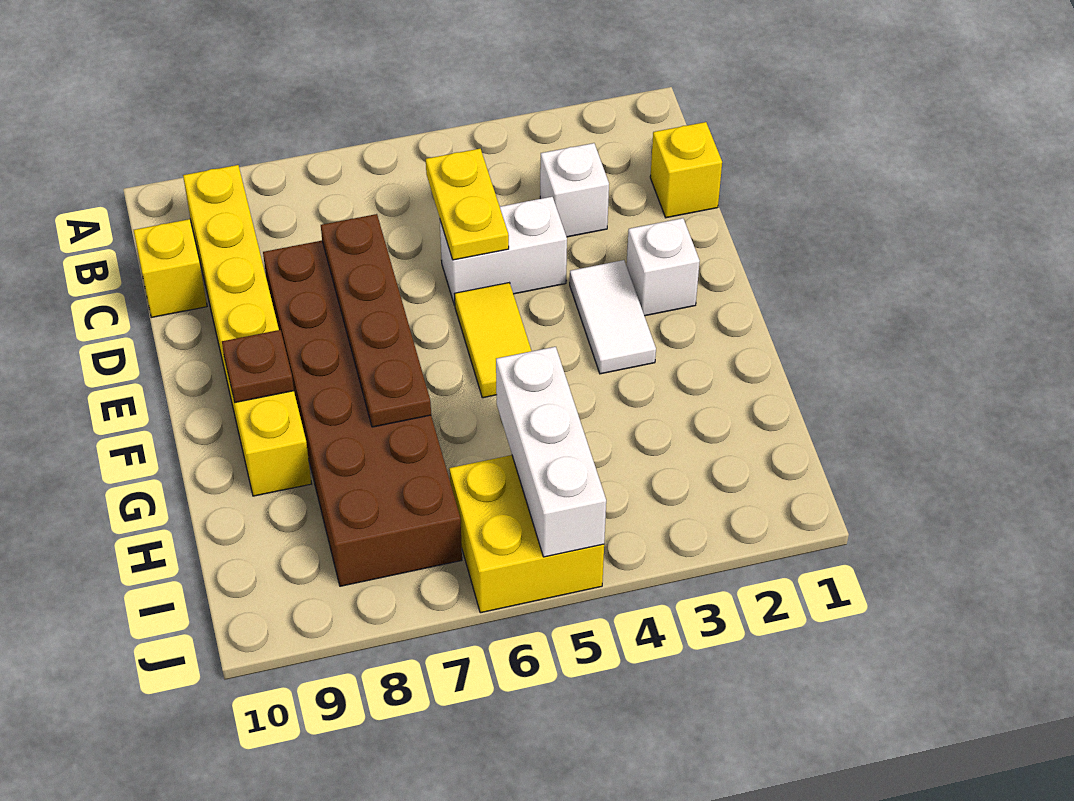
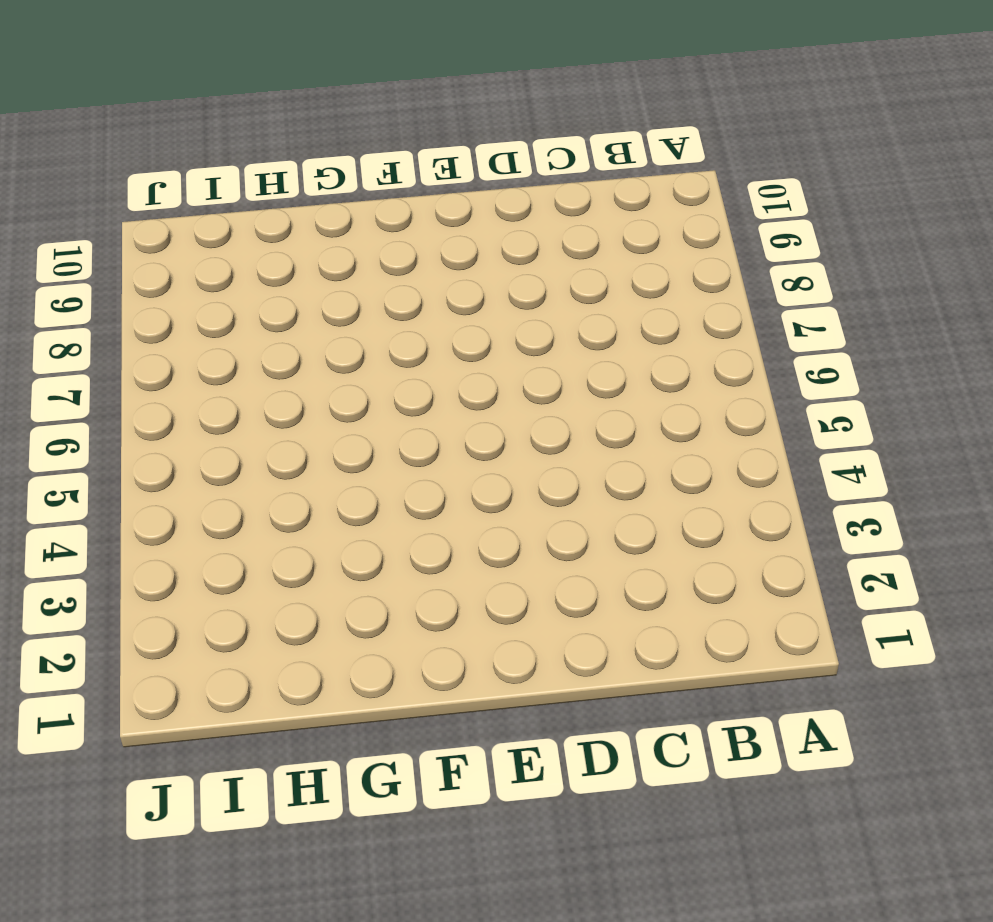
none -> yellow brick B9:G9 level 1
none -> yellow brick C1 level 1
none -> white brick C3 level 1

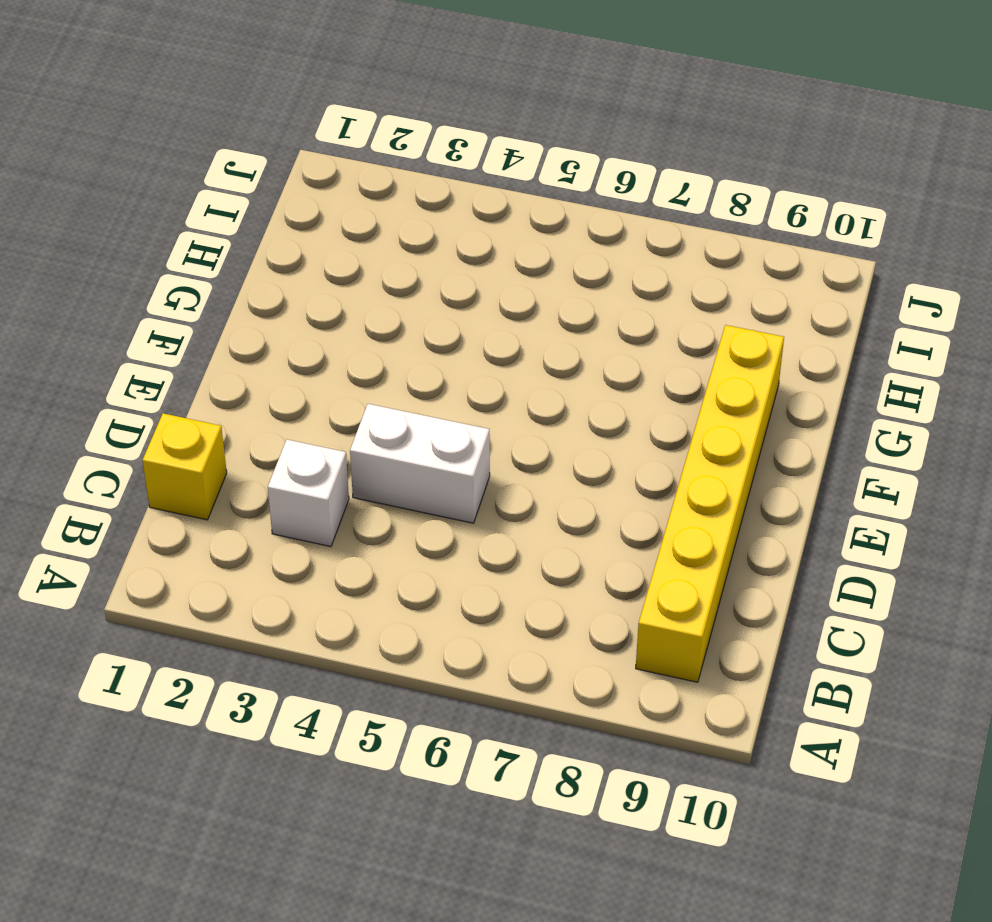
none -> yellow brick C10 level 1
none -> brown brick D7:I8 level 1
none -> white brick E2 level 1

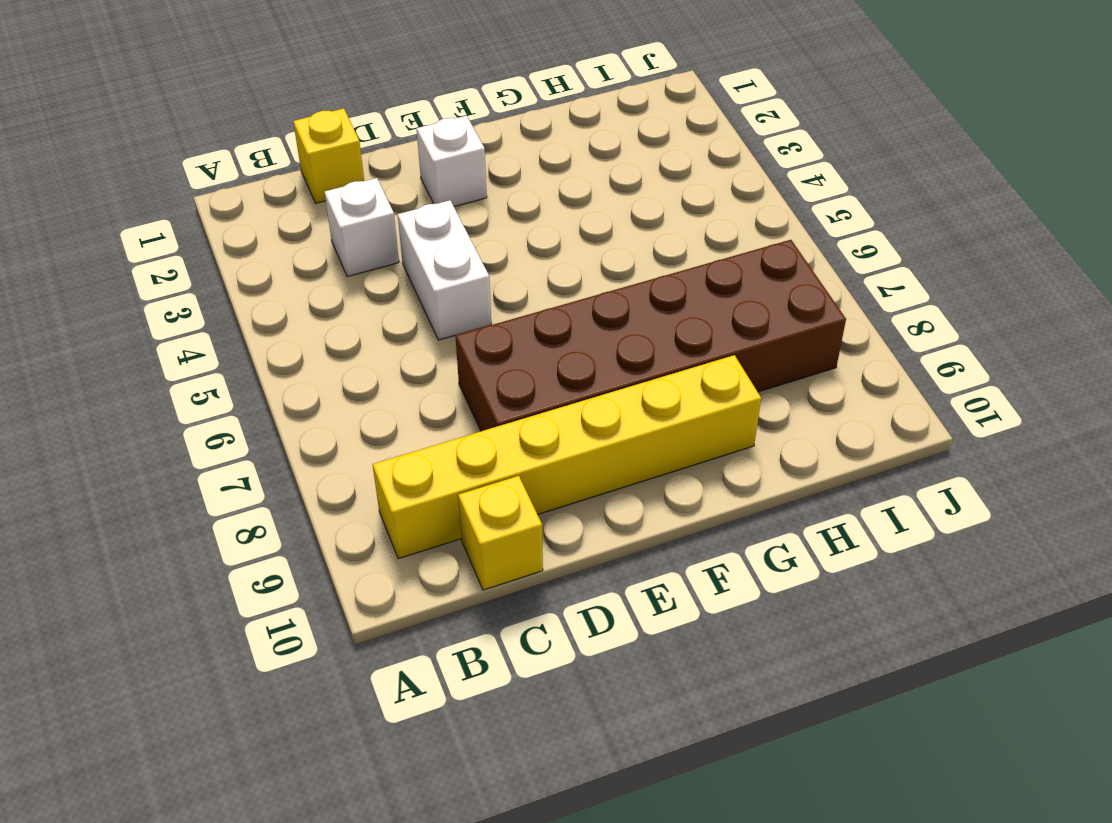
none -> white tile E3:F3 level 1
none -> yellow tile E5:F5 level 1
none -> yellow brick I5:J6 level 1

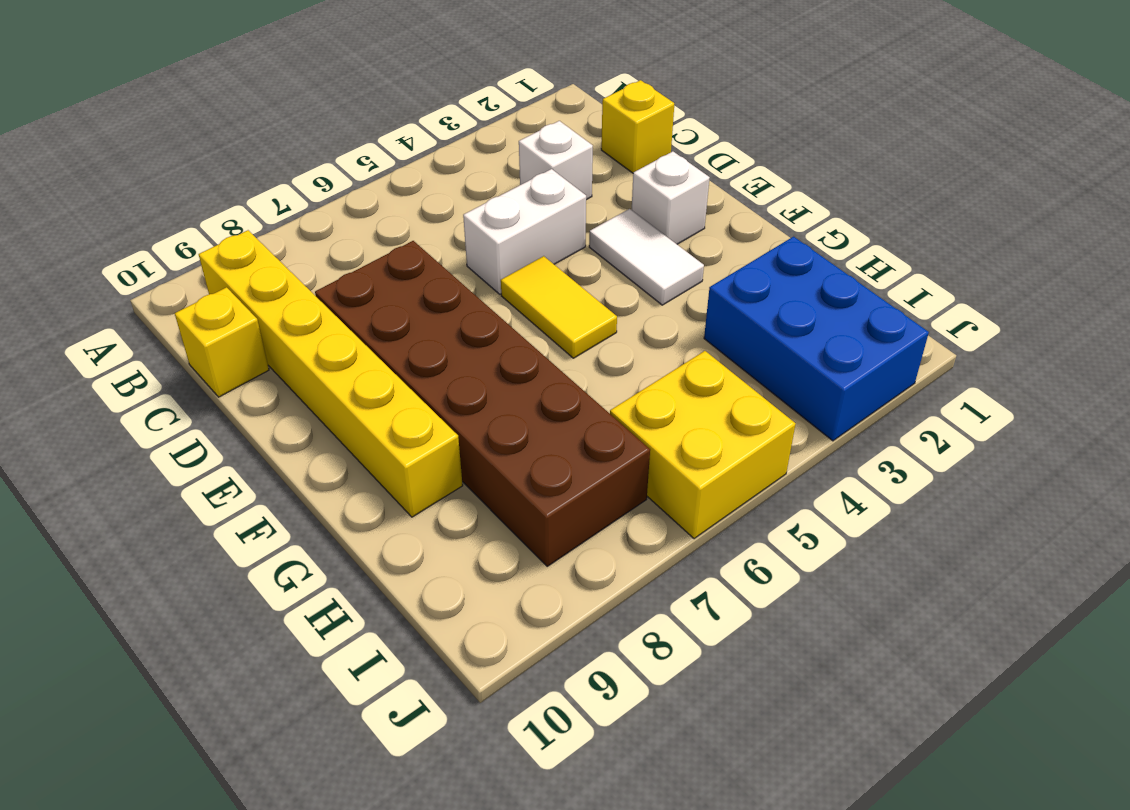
blue brick H2:J3 level 1 -> none
none -> yellow plate C5:D5 level 2
none -> brown plate D7:G7 level 2
none -> brown plate F9 level 2

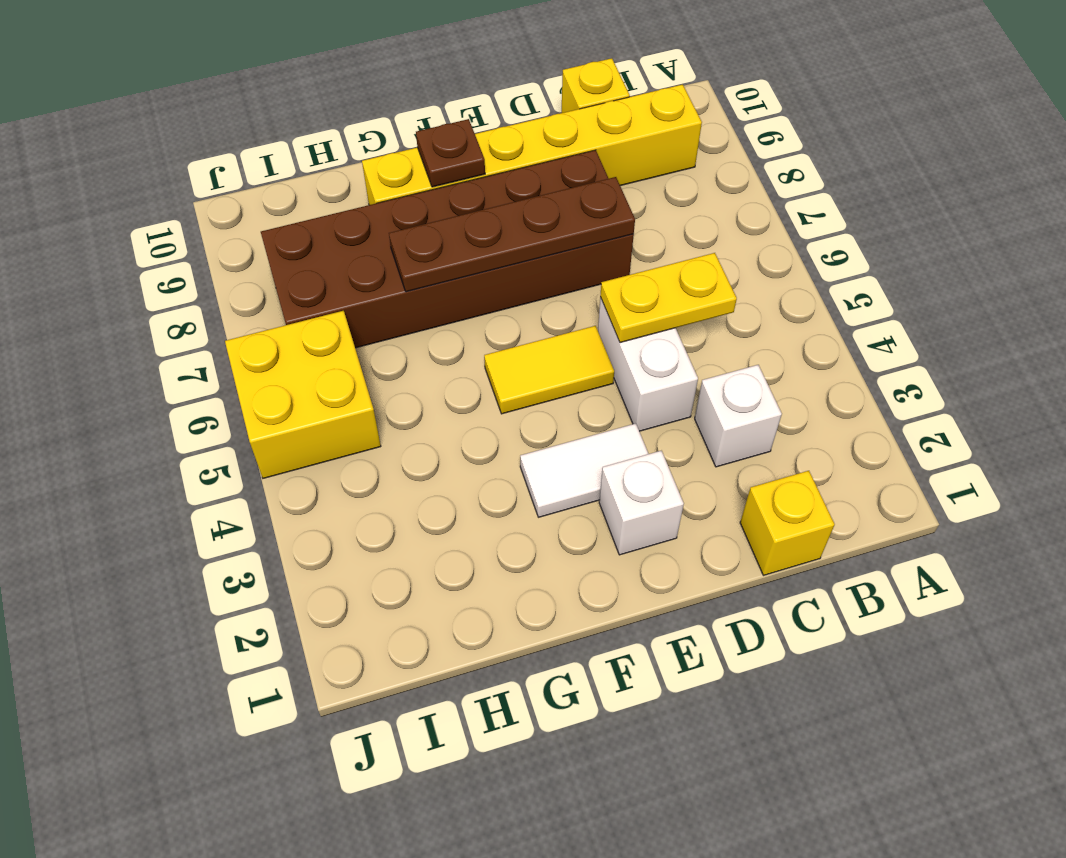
none -> white brick H5:J5 level 2

